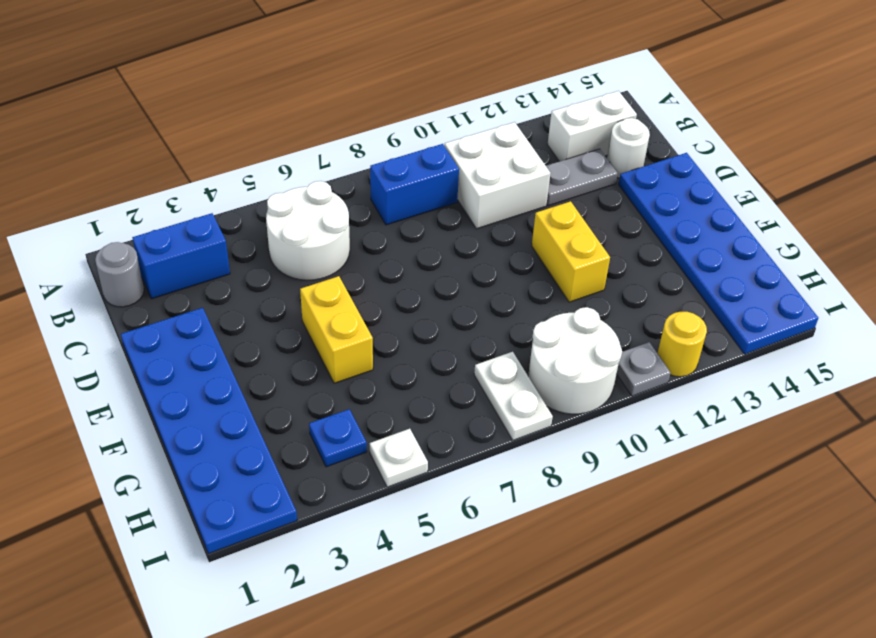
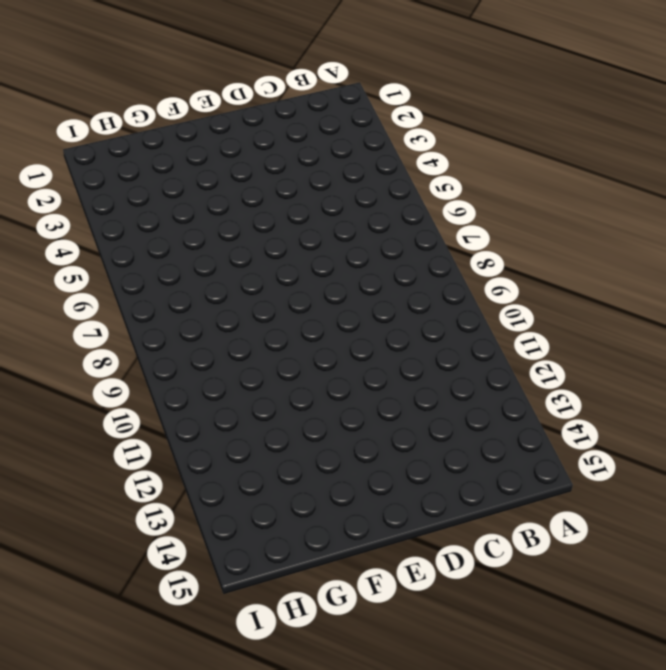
none -> grey round brick B1 level 1
none -> blue brick B2:B3 level 1
none -> white round brick B5:C6 level 1

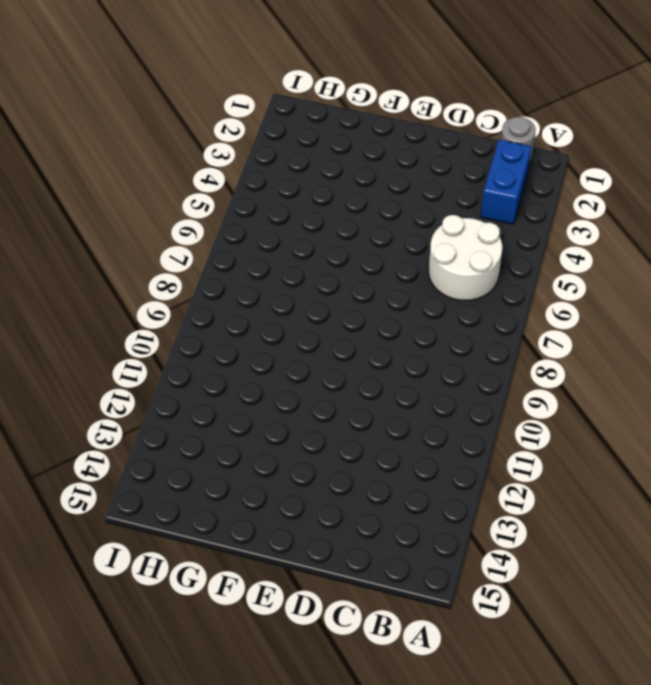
none -> blue brick B8:B9 level 1
none -> white brick B10:C11 level 1
none -> white brick B13:B14 level 1

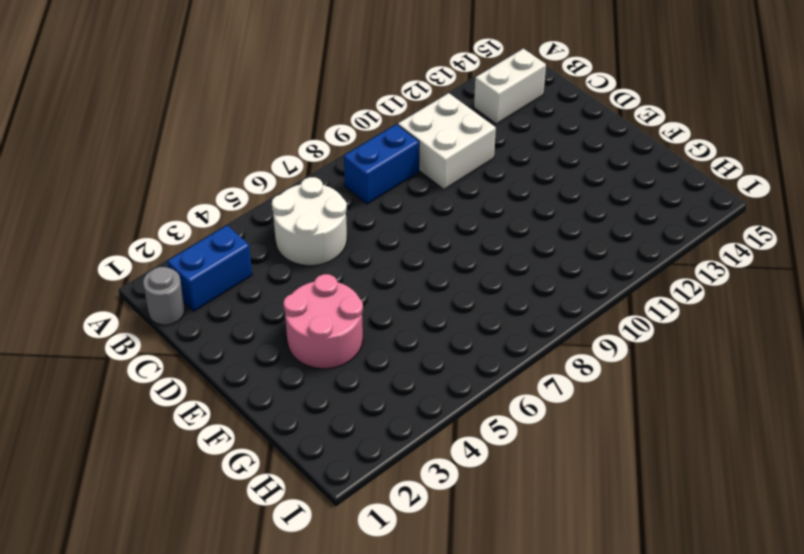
pink round brick E3:F4 level 1 -> none
none -> grey plate C12:C13 level 1
none -> white round brick C14 level 1
none -> blue plate D1:I2 level 1

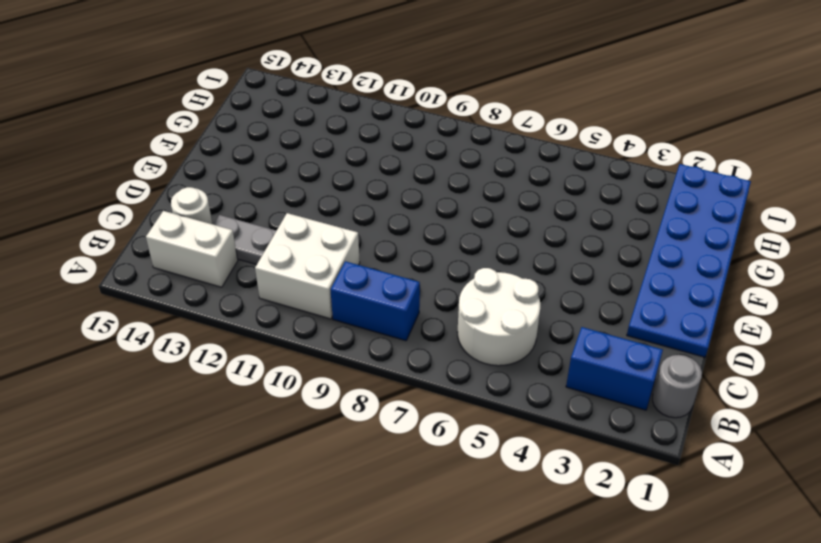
none -> blue plate D14:I15 level 1
none -> yellow brick E5:F5 level 1
none -> yellow brick E11:F11 level 1

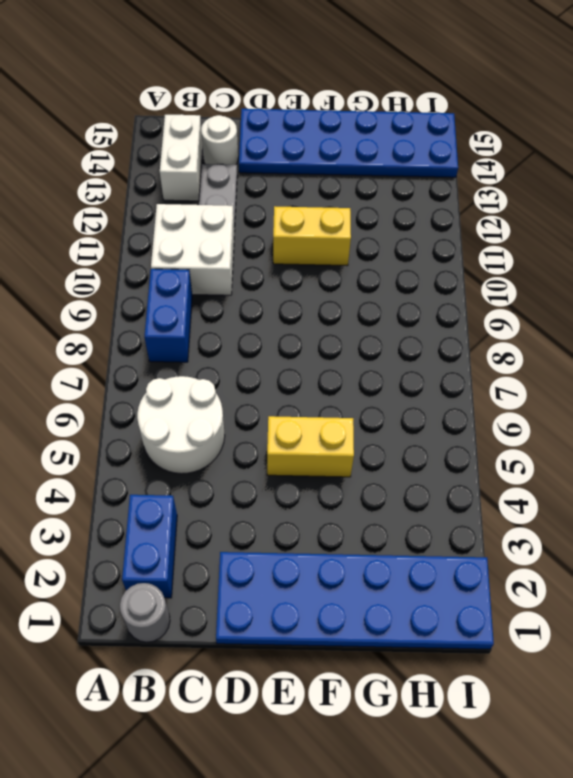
none -> blue plate H4 level 1
none -> white plate H8:I8 level 1
none -> white round brick H9:I10 level 1

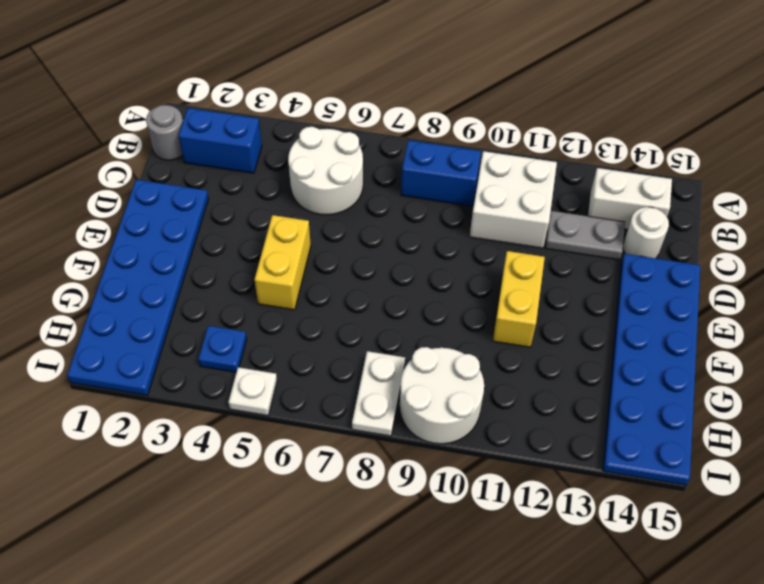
none -> grey plate I11 level 1
none -> yellow round brick I12 level 1

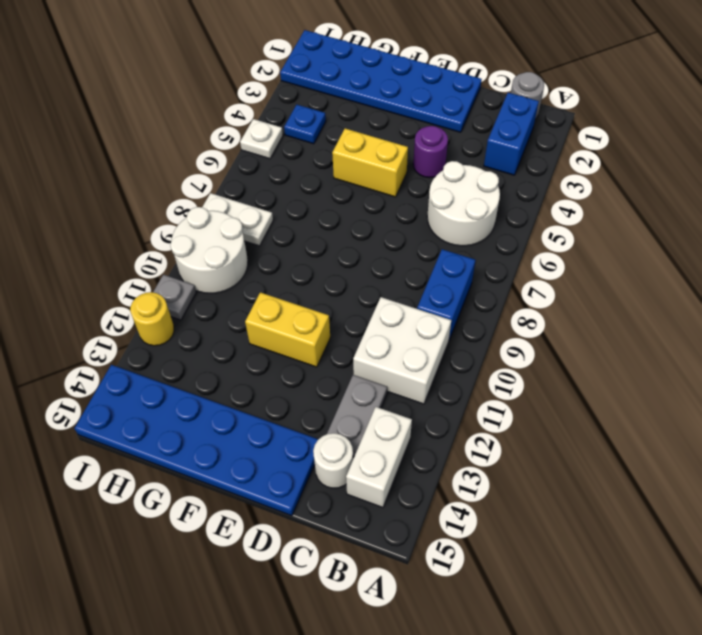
purple round brick D4 level 1 -> none

